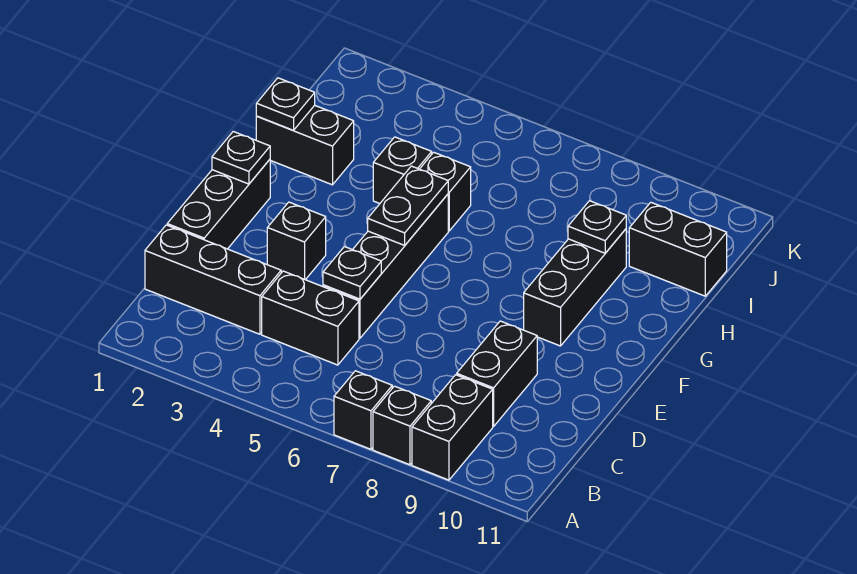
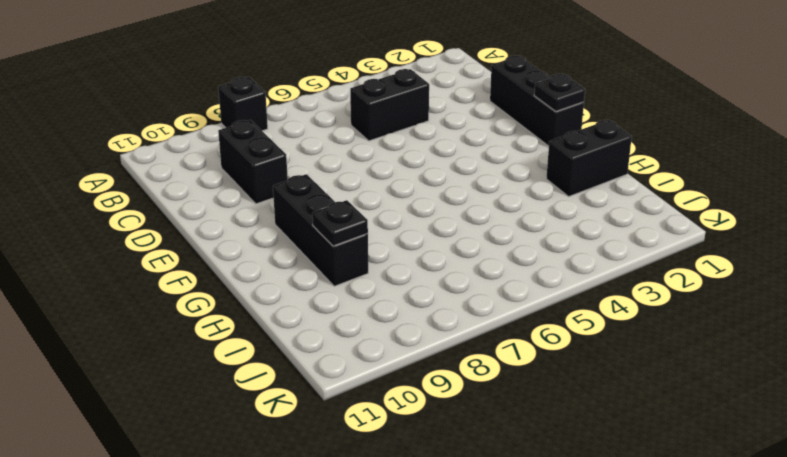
none -> black brick A7 level 1
none -> black brick A9:B9 level 1
none -> black brick C1:C3 level 1

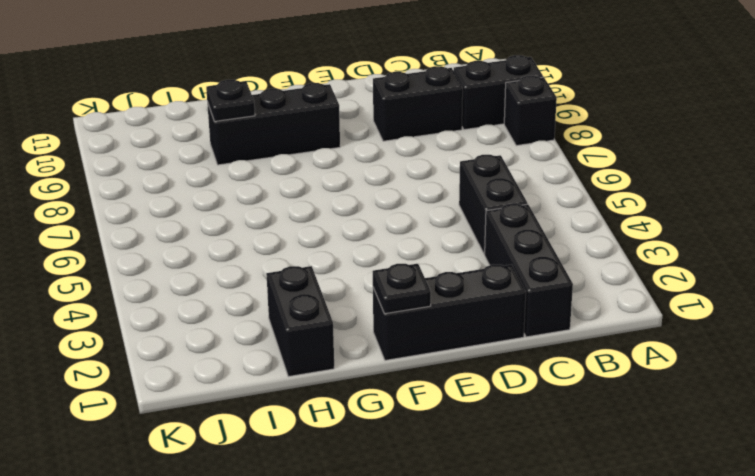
none -> black brick A7 level 1
none -> black brick D5:G5 level 1
none -> black brick E3 level 1

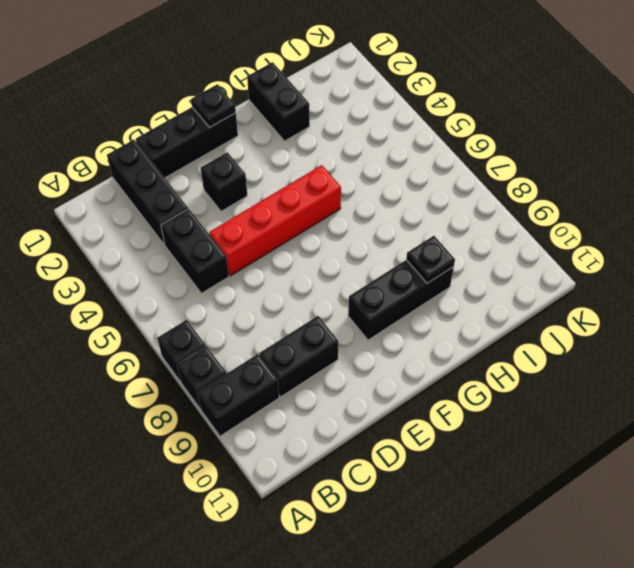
red brick D5:G5 level 1 -> black brick D5:G5 level 1
none -> black brick H4 level 1
none -> black brick H5 level 1
none -> black brick I10:I11 level 1

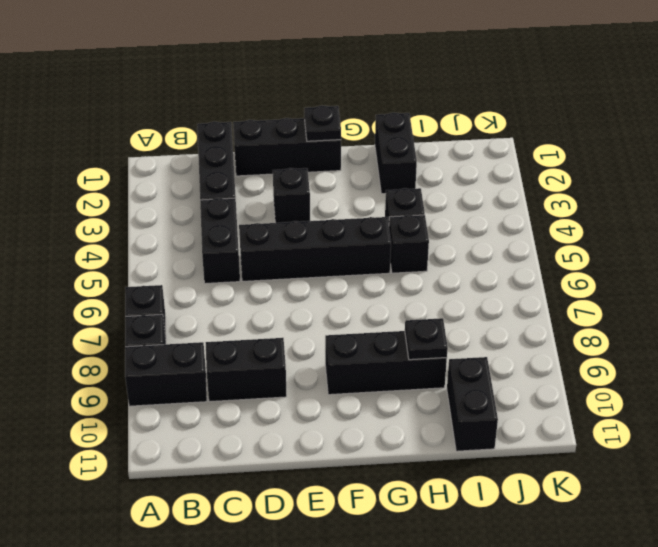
none -> black plate D5 level 2
none -> black plate F5:G5 level 2
none -> black plate H1 level 2

